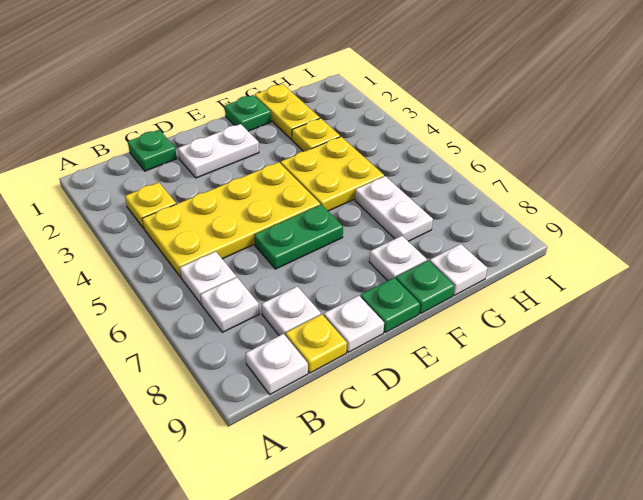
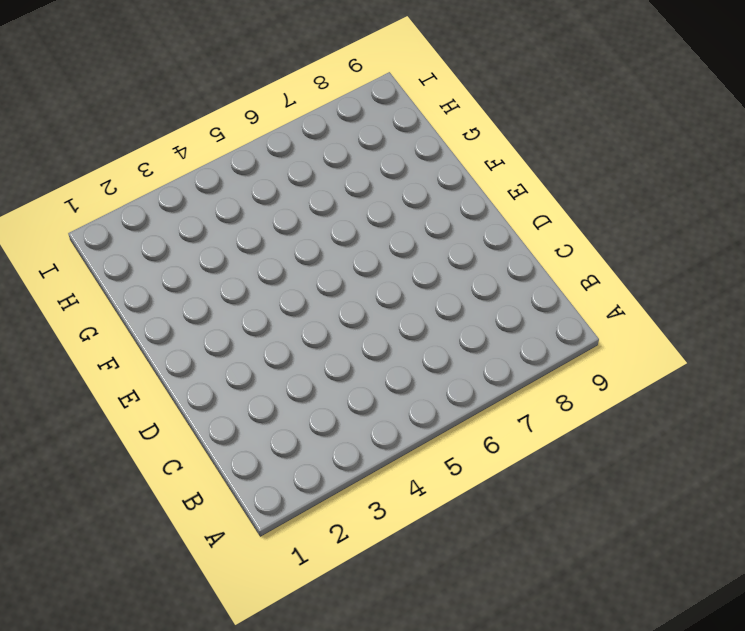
none -> yellow plate B3 level 1
none -> yellow plate B4:E5 level 1
none -> white plate B6 level 1

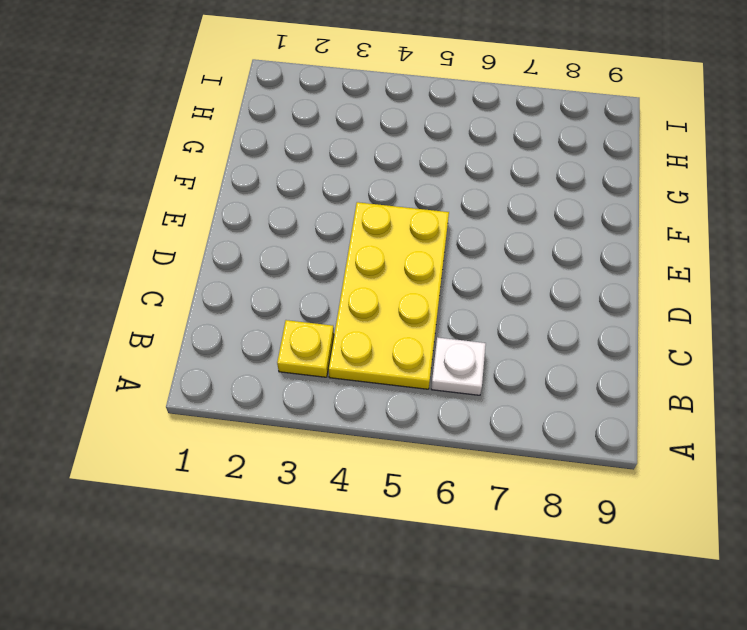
none -> white plate B7 level 1
none -> white plate B9 level 1
none -> green plate C1 level 1

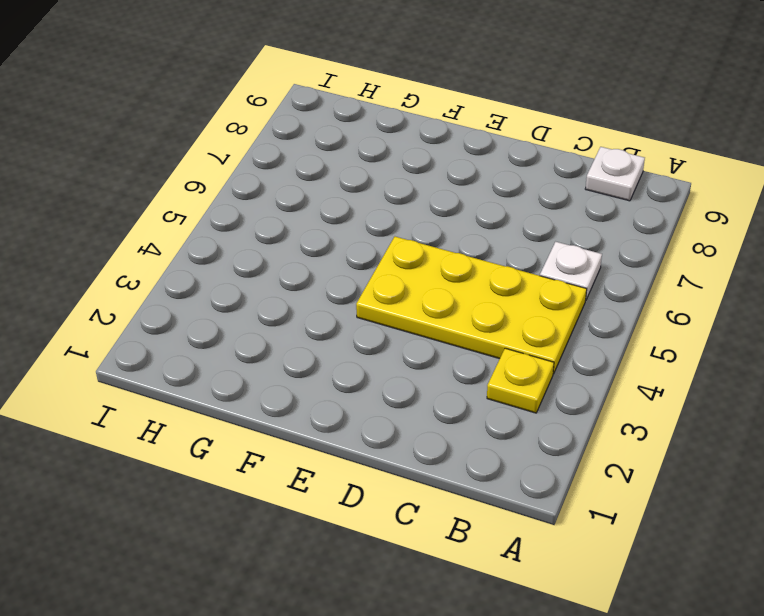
none -> white plate B7 level 1
none -> green plate C1 level 1
none -> white plate C8 level 1

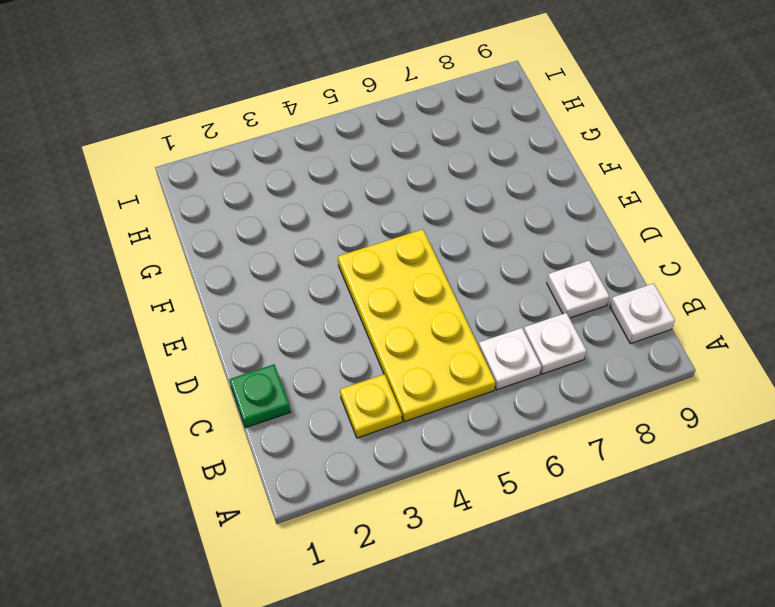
none -> yellow plate C9 level 1
none -> white plate D2:E2 level 1
none -> green plate D6:E6 level 1

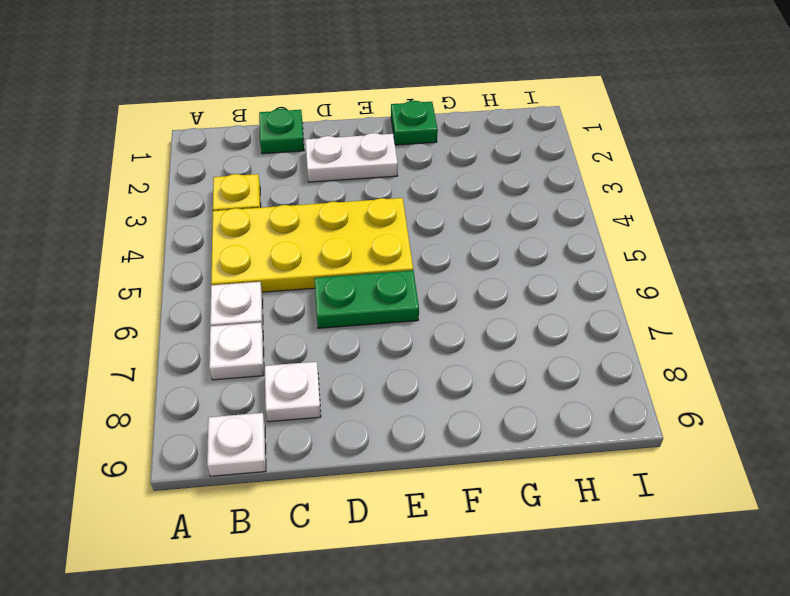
none -> yellow plate C9 level 1
none -> white plate D9 level 1
none -> green plate E9 level 1

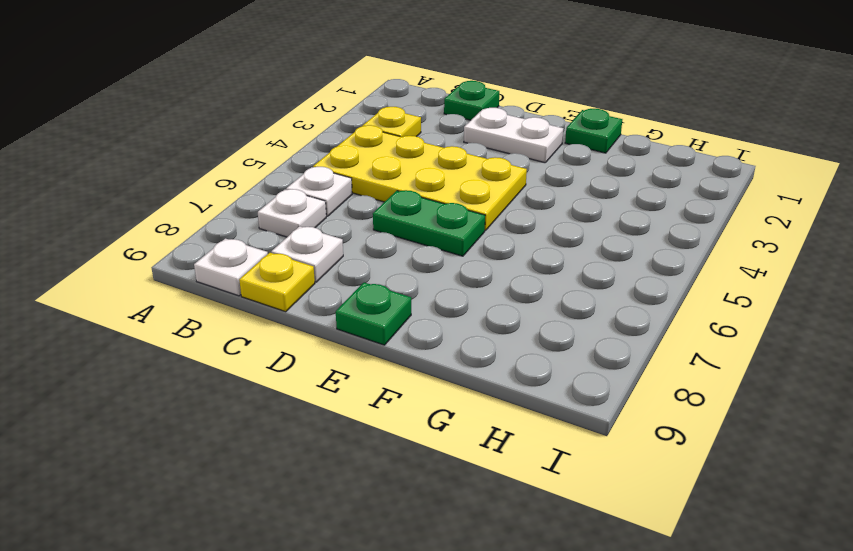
none -> white plate D9 level 1
none -> yellow plate F4:G5 level 1
none -> white plate F8 level 1

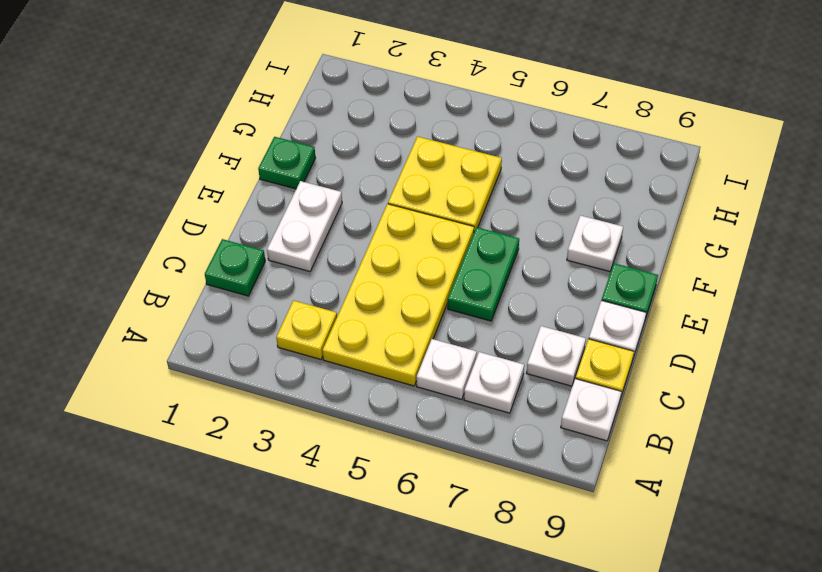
none -> green plate F9 level 1
none -> yellow plate G1:G2 level 1
none -> yellow plate G3 level 1

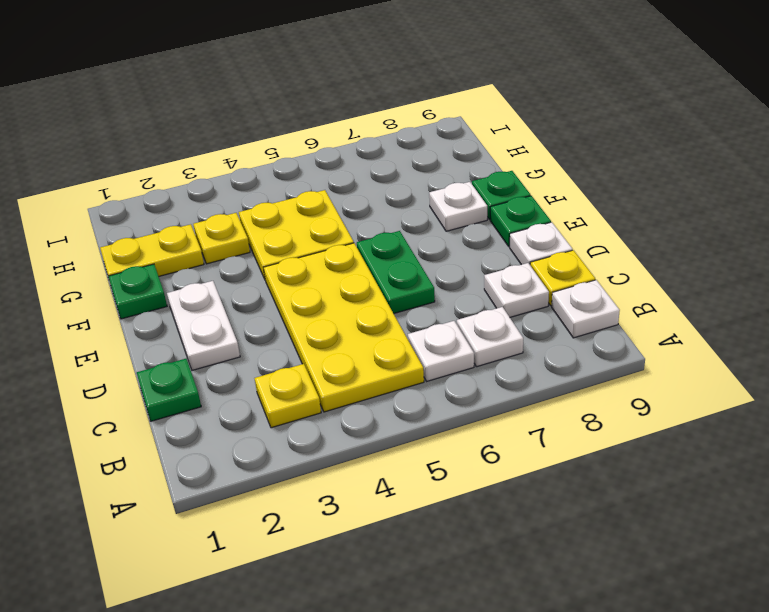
none -> white plate G6:G7 level 1
none -> white plate G9 level 1

